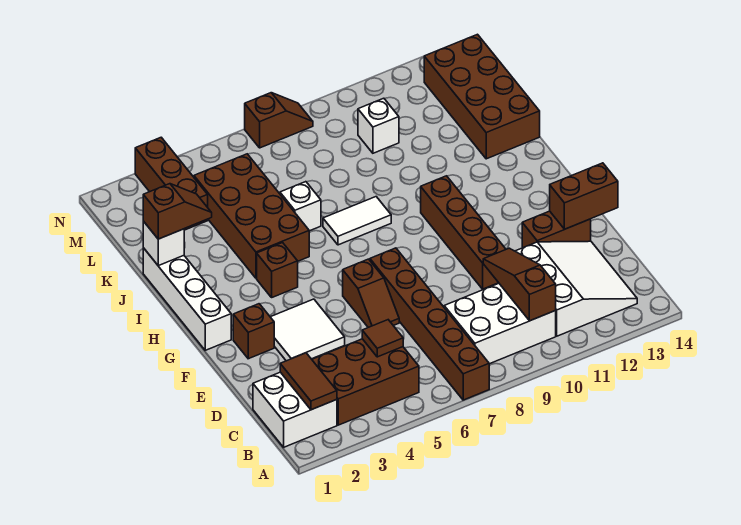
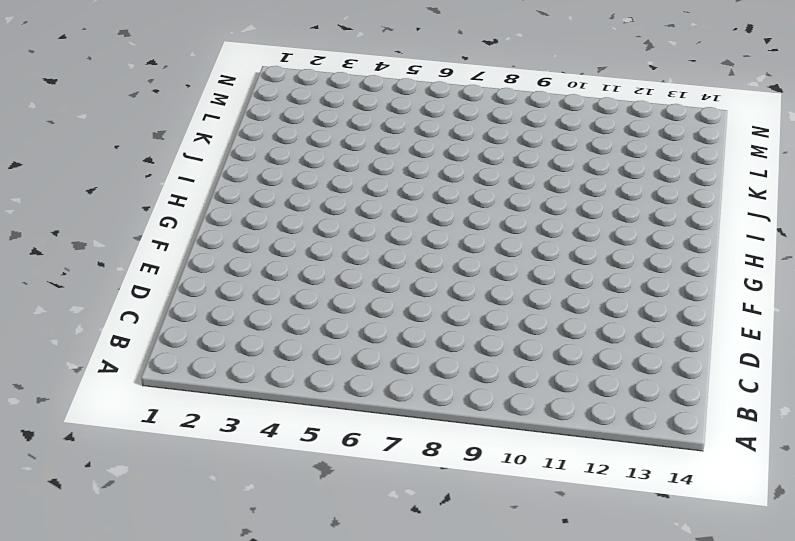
none -> brown brick A7:F7 level 1
none -> white brick B1:C2 level 1
none -> brown brick B3:C5 level 1

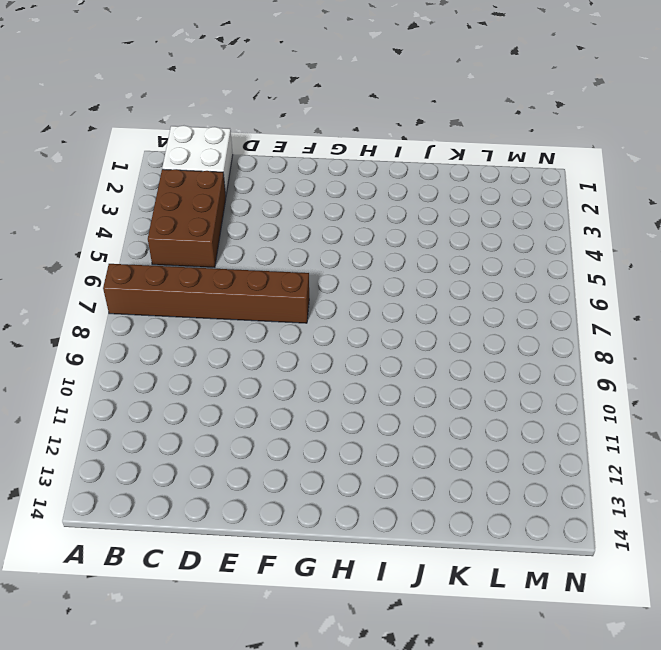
none -> white brick B8:C10 level 1
none -> white slope B11:D13 level 1 top 11
none -> white tile E3:F4 level 1

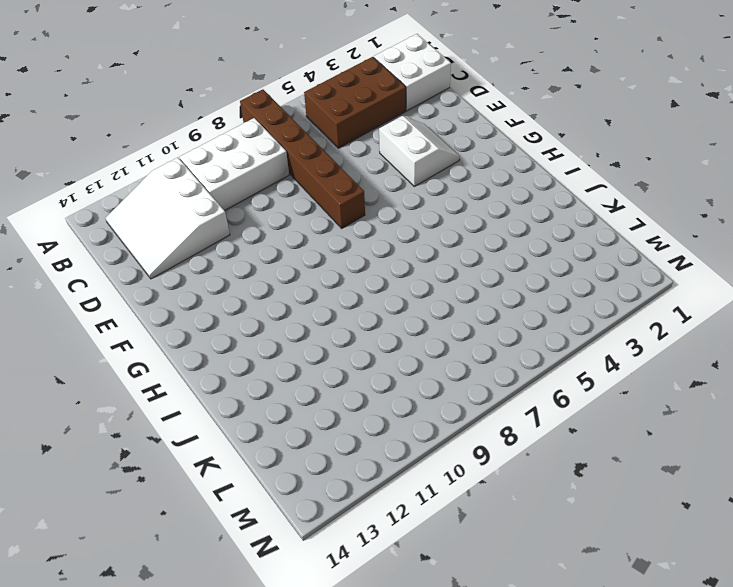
white slope E3:F4 level 1 top 4 -> white tile E3:F4 level 1
none -> brown slope E6:F6 level 1 top F
none -> brown brick E10:H10 level 1
none -> brown brick E12:E13 level 1

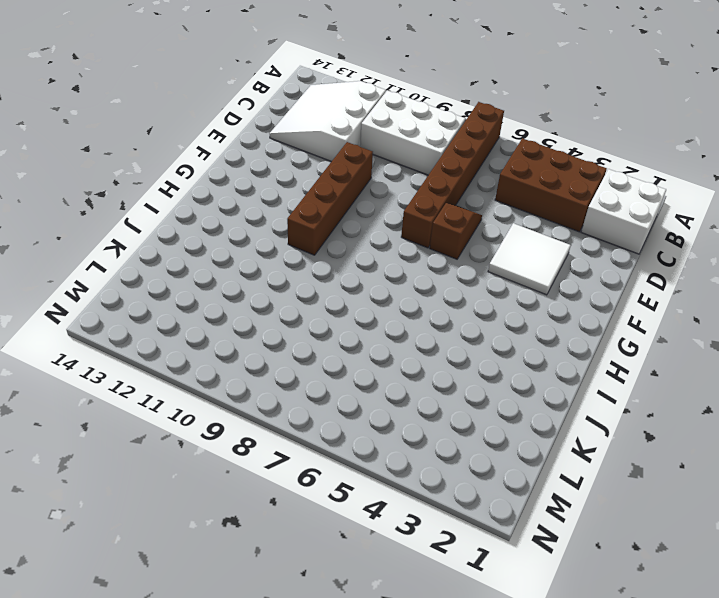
none -> brown brick E12:E13 level 1
none -> brown brick F2 level 1
none -> white brick G1:J1 level 1

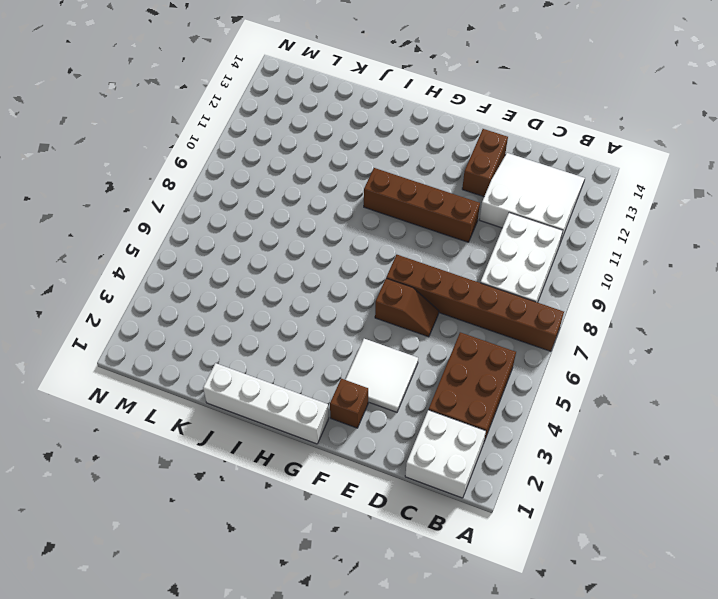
none -> brown brick H4 level 1
none -> brown brick I4:L5 level 1
none -> white tile I7:I8 level 1

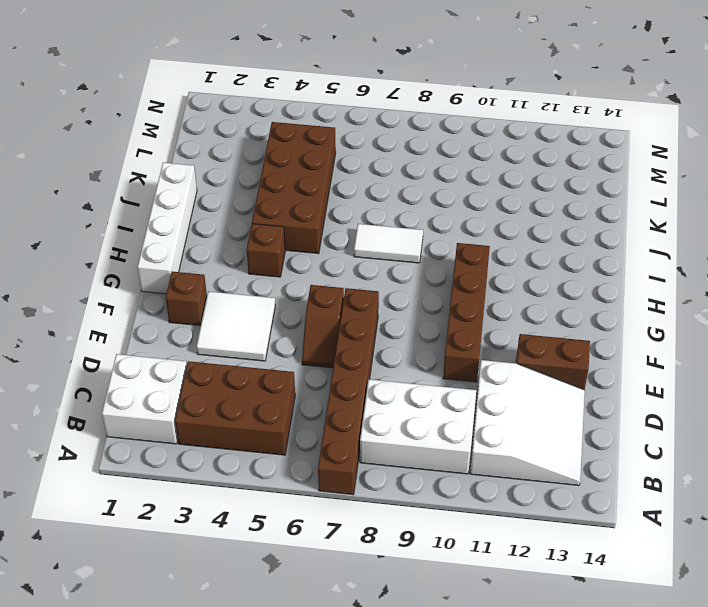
none -> white brick J6 level 1
none -> brown brick J13:M14 level 1
none -> brown brick L3:N3 level 1

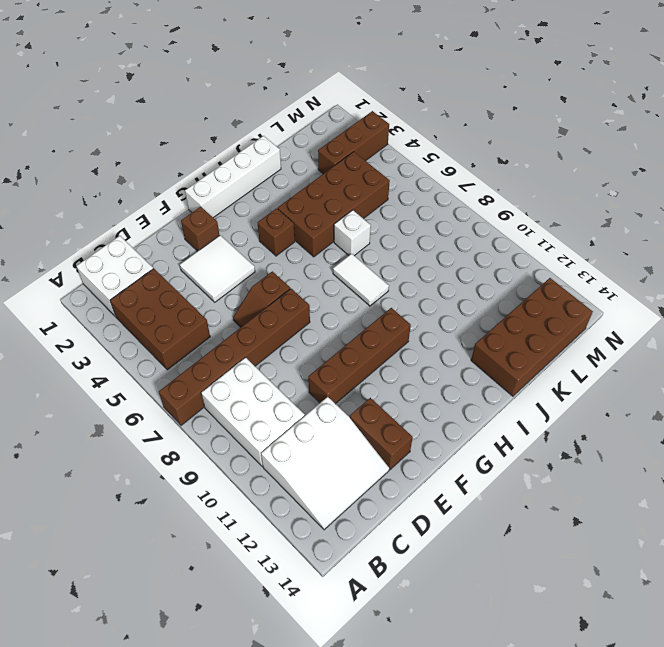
none -> white brick L10 level 1
none -> brown slope N7:N8 level 1 top 7
none -> brown tile B2:C2 level 2

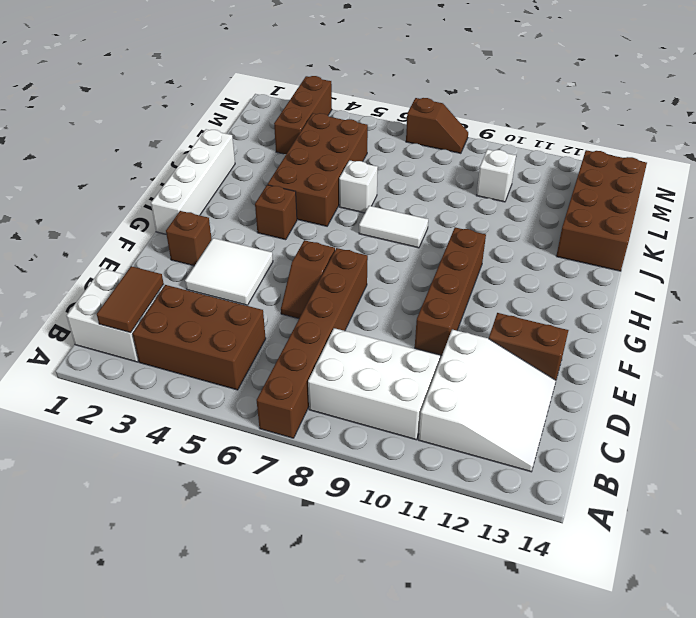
none -> brown slope B10:D10 level 2 top B
none -> brown tile C5 level 2
none -> brown brick E13:E14 level 2

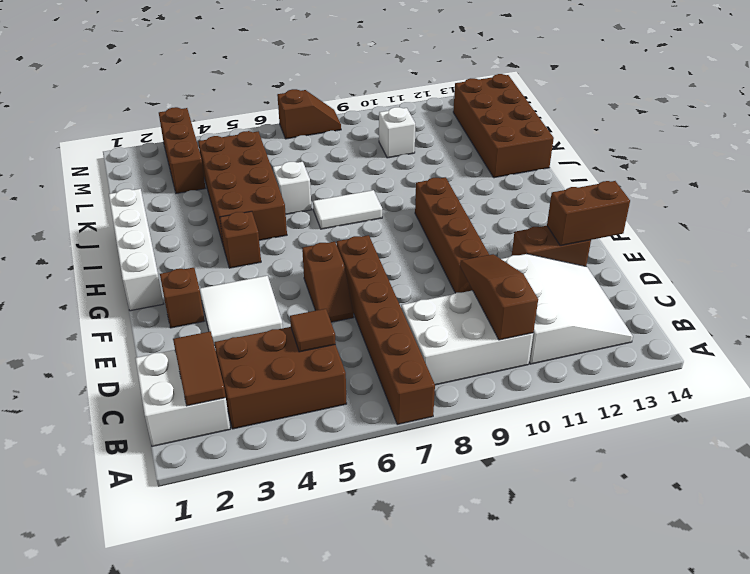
none -> white brick J1 level 2
none -> brown slope J1:J2 level 3 top 1

